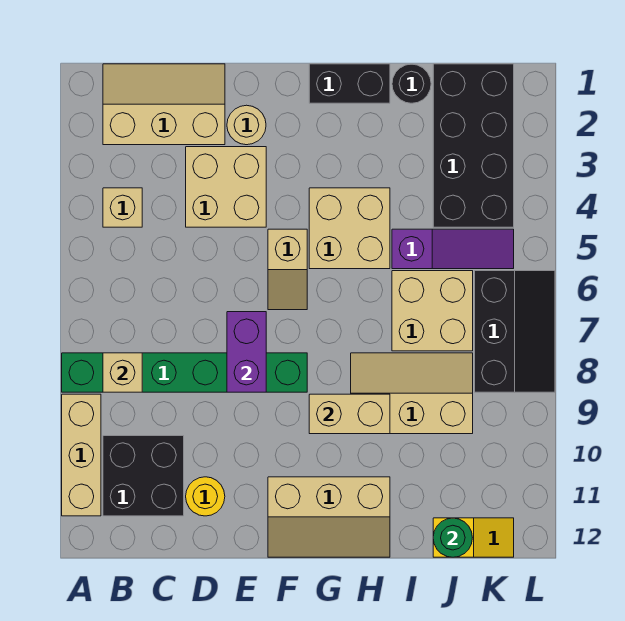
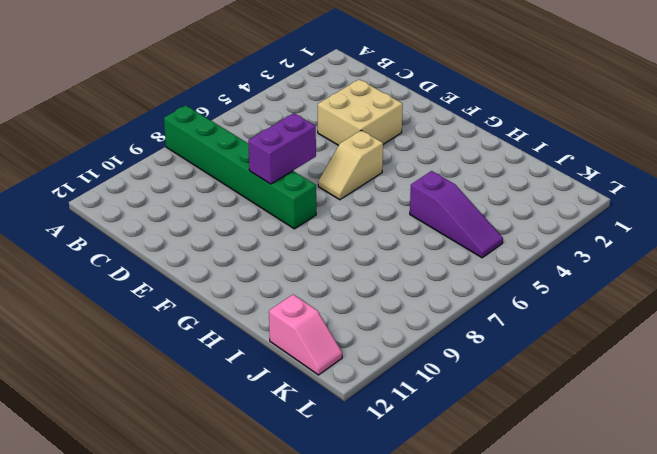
pink slope J12:K12 level 1 top J -> yellow slope J12:K12 level 1 top J
none -> tan brick A9:A11 level 1
none -> tan slope B1:D2 level 1 top 2
none -> tan brick B4 level 1

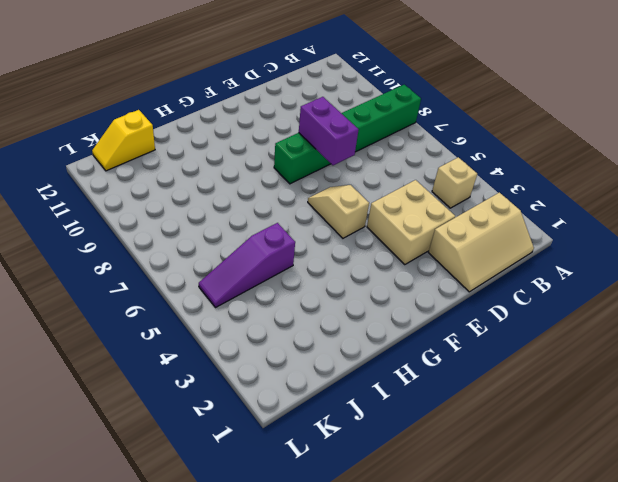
none -> tan brick A9:A11 level 1
none -> black brick B10:C11 level 1
none -> yellow round brick D11 level 1

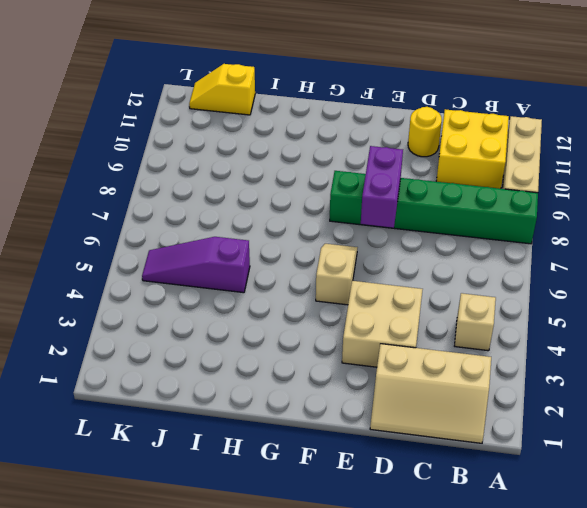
yellow brick B10:C11 level 1 -> black brick B10:C11 level 1
none -> tan round brick E2 level 1
none -> tan slope F11:H12 level 1 top 11
none -> black brick G1:H1 level 1

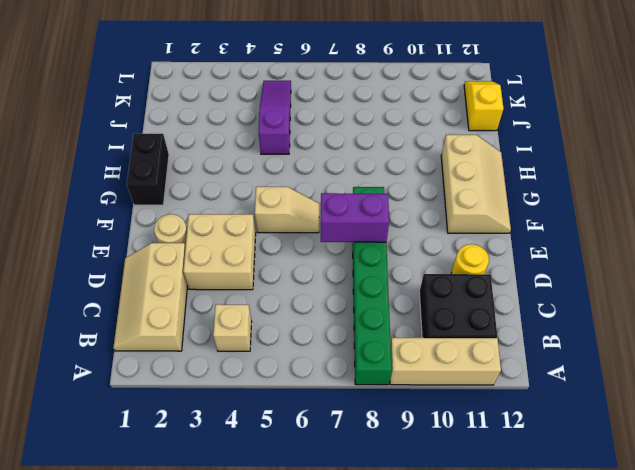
none -> tan brick G4:H5 level 1
none -> tan slope H8:J9 level 1 top 9
none -> black round brick I1 level 1

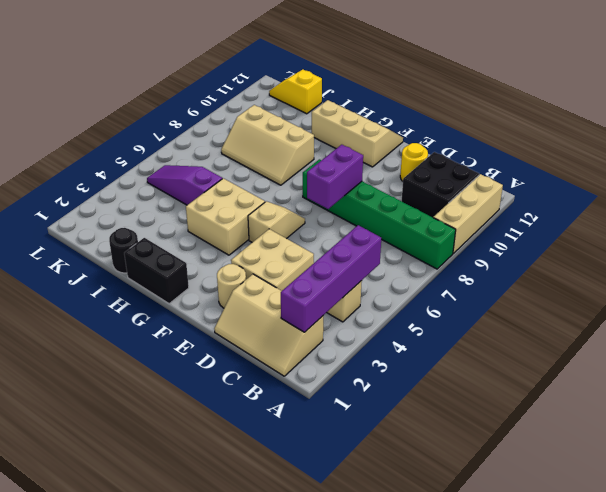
purple brick B2:B5 level 2 -> none
none -> tan brick I6:J7 level 1
none -> black brick J1:K4 level 1
none -> black slope K6:L8 level 1 top K

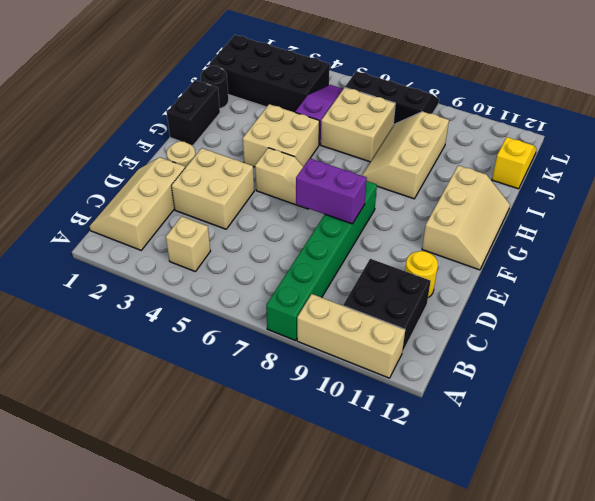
none -> tan brick B8 level 2
none -> tan brick G9:H9 level 2
none -> green round brick J12 level 2

